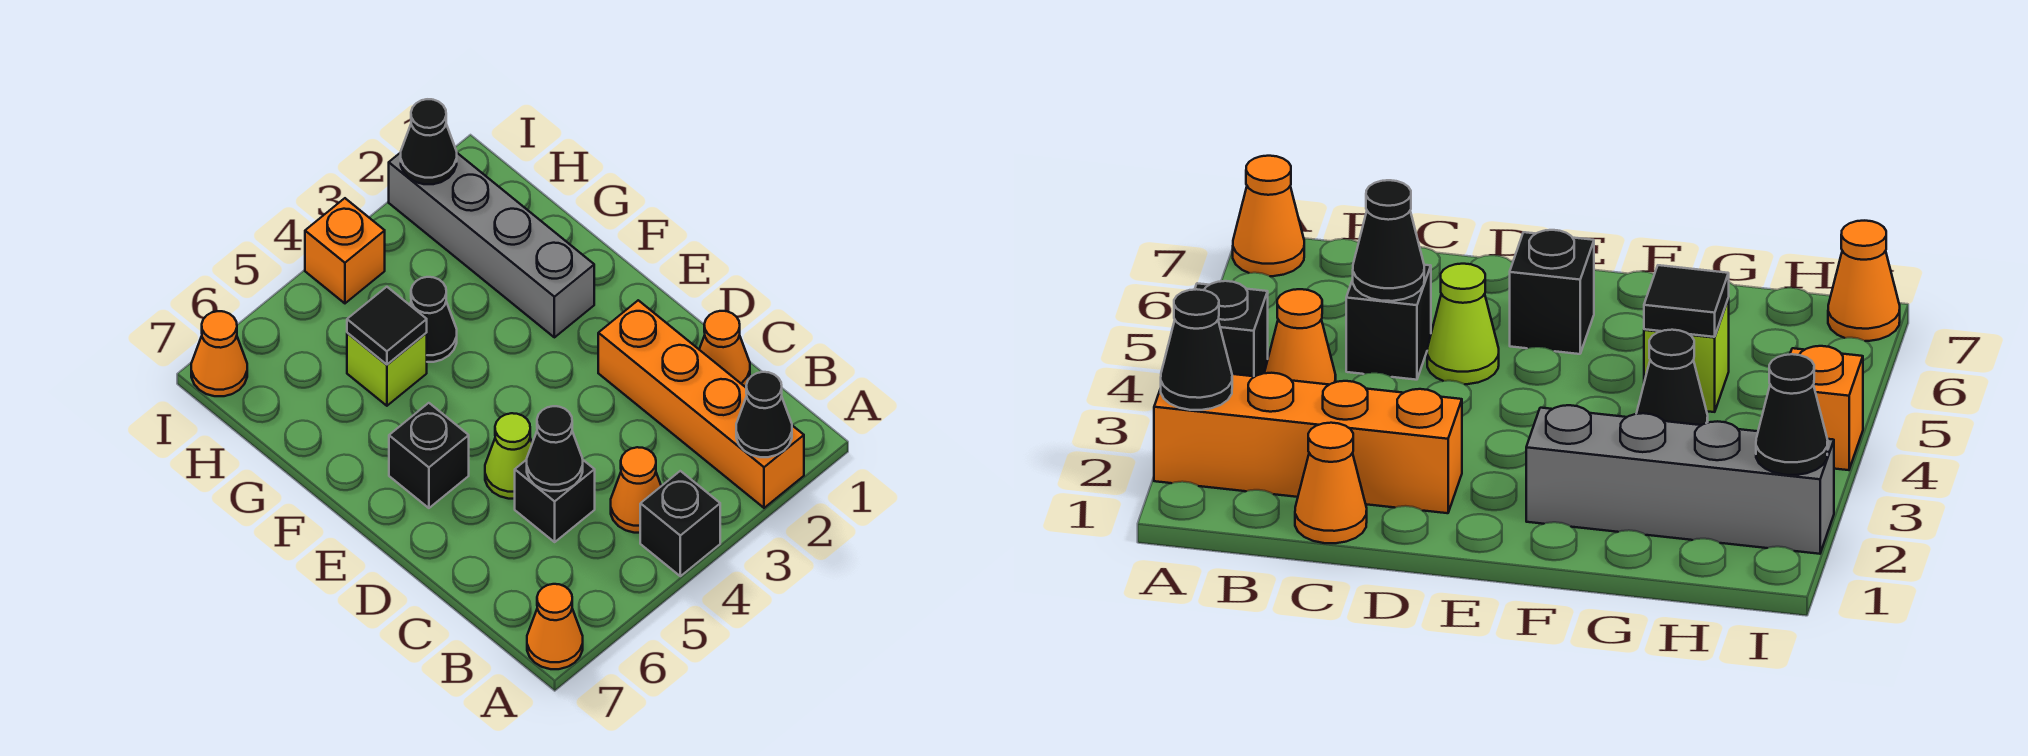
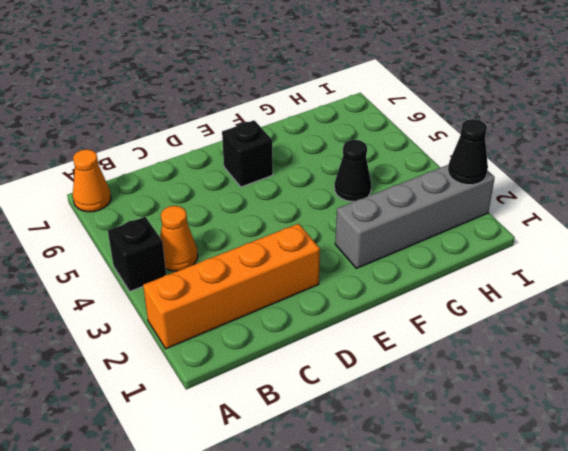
none -> orange cone C1 level 1
none -> black brick C5 level 1
none -> lime cone D5 level 1

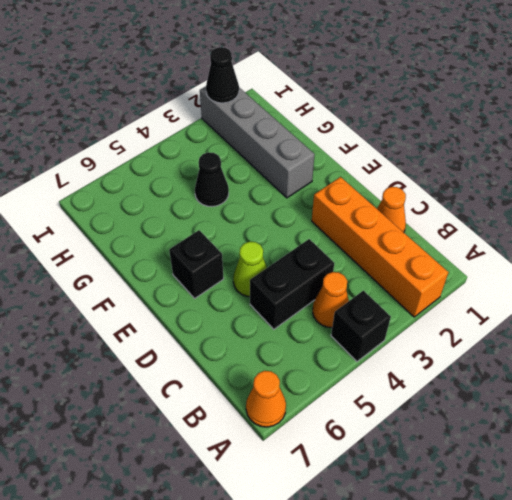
black brick C4:C5 level 1 -> black brick C5 level 1
none -> lime brick G5 level 1
none -> orange brick I4 level 1
none -> orange cone I7 level 1

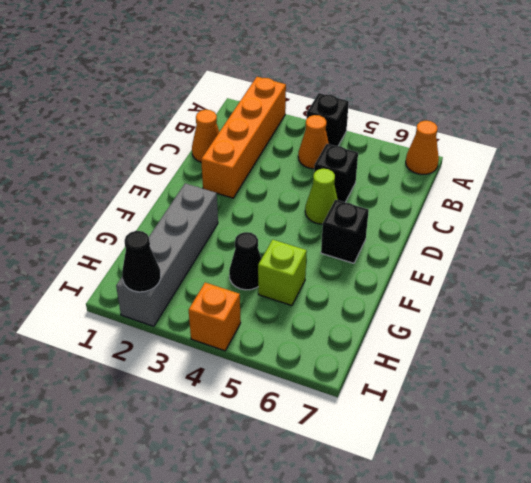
none -> orange cone I7 level 1
none -> black cone A2 level 2
none -> black cone C5 level 2

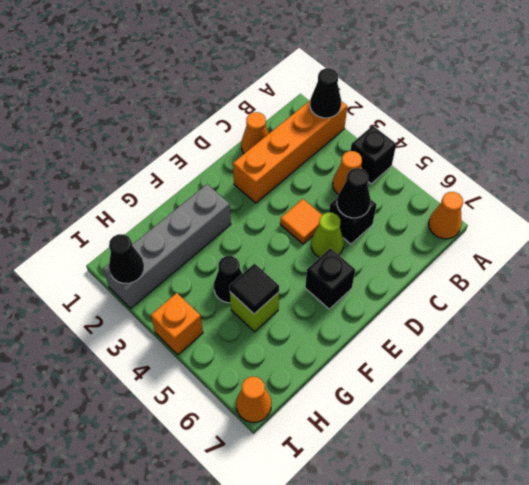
orange tile D4 level 1 -> none

